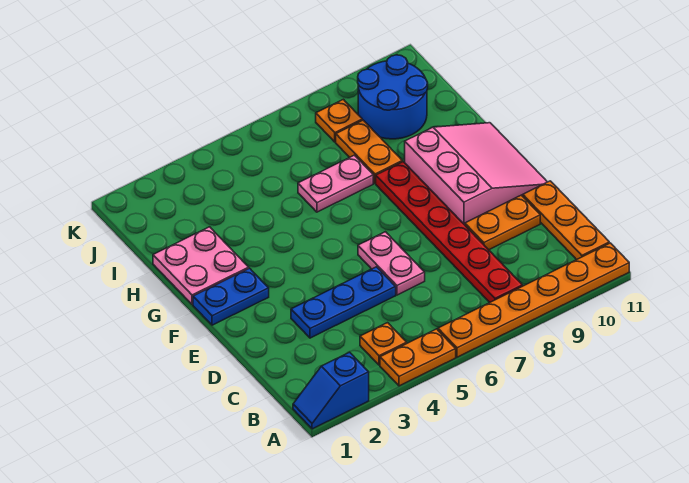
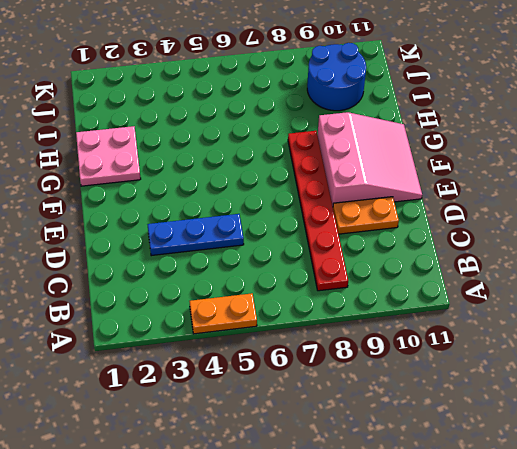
none -> blue slope A1:A2 level 1 top 2
none -> orange plate A6:A11 level 1
none -> orange plate B4 level 1

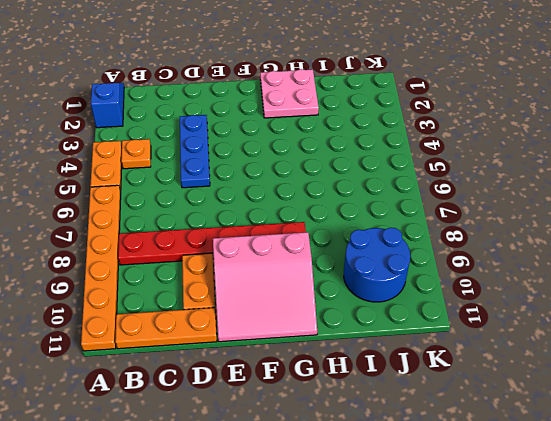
none -> pink plate D6:E6 level 1
none -> blue plate F1:F2 level 1
none -> pink plate H6:H7 level 1

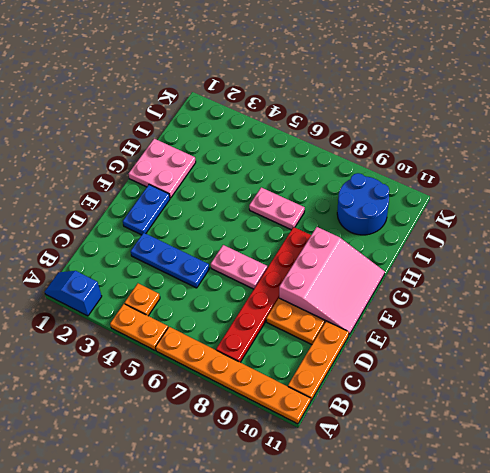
blue plate E2:F2 level 1 -> blue plate F1:F2 level 1
pink plate E6:E7 level 1 -> pink plate D6:E6 level 1
none -> orange plate H8:I8 level 1
none -> orange plate J8 level 1

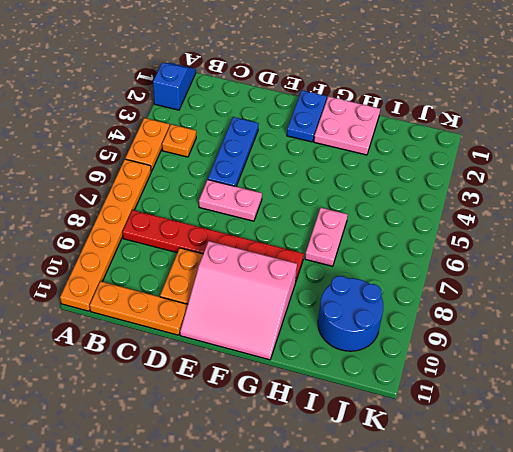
none -> orange plate H8:I8 level 1
none -> orange plate J8 level 1

